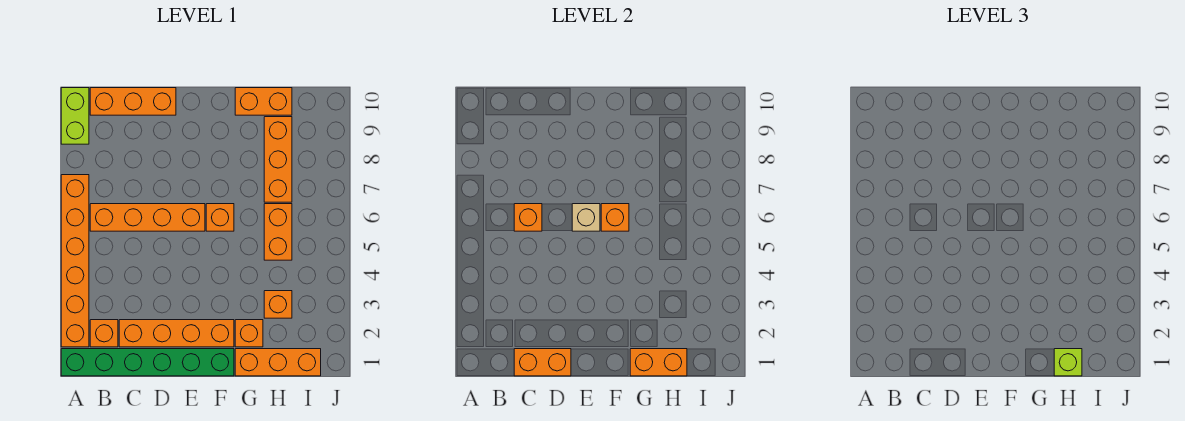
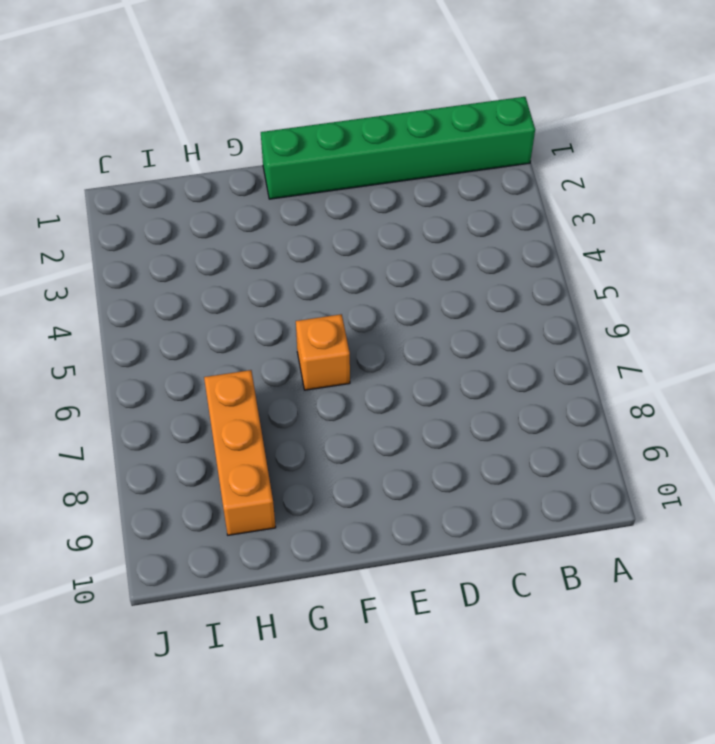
none -> orange brick A2:A7 level 1
none -> lime brick A9:A10 level 1
none -> orange brick B2 level 1

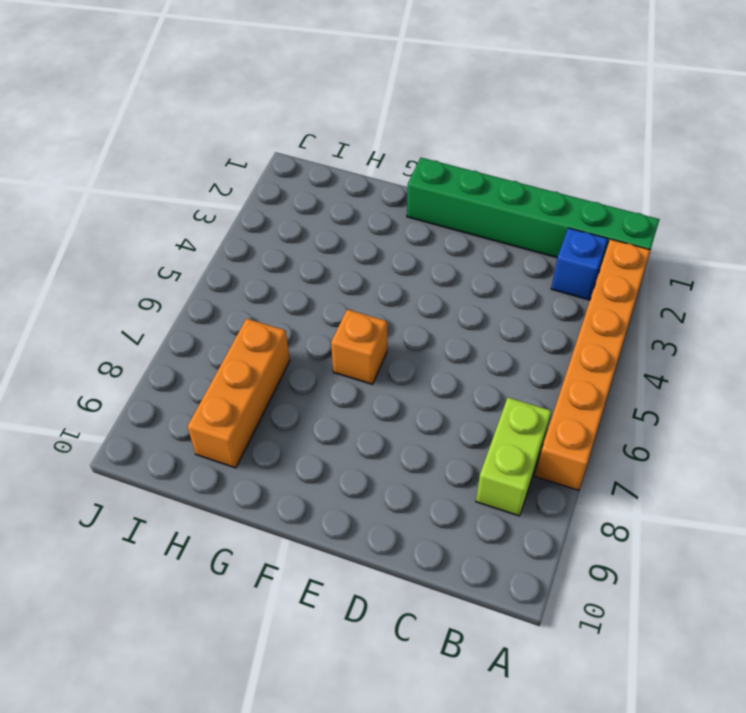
blue brick B2 level 1 -> orange brick B2 level 1
lime brick B7:B8 level 1 -> lime brick A9:A10 level 1
none -> orange brick B6:E6 level 1
none -> orange brick B10:D10 level 1
none -> orange brick C2:F2 level 1

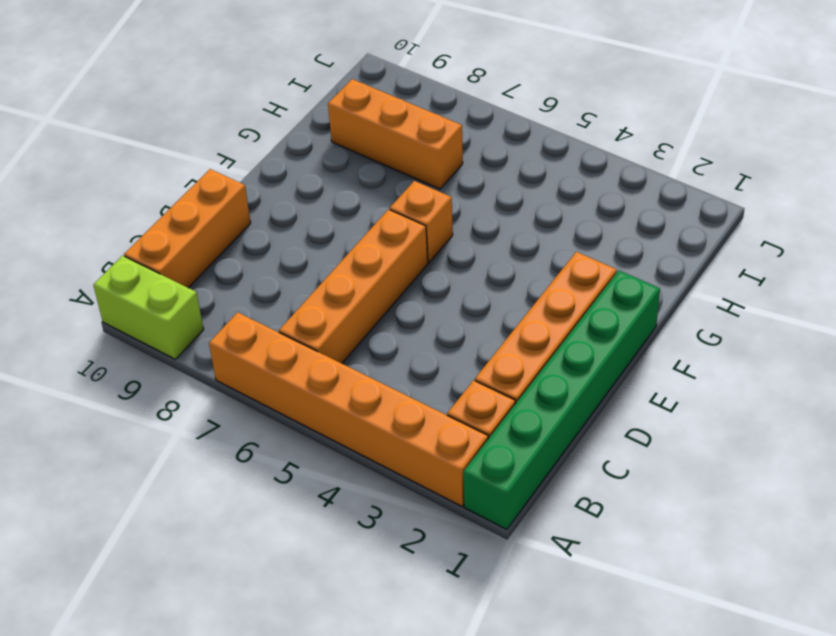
none -> orange brick G1:I1 level 1
none -> orange brick G2 level 1
none -> orange brick G10:H10 level 1

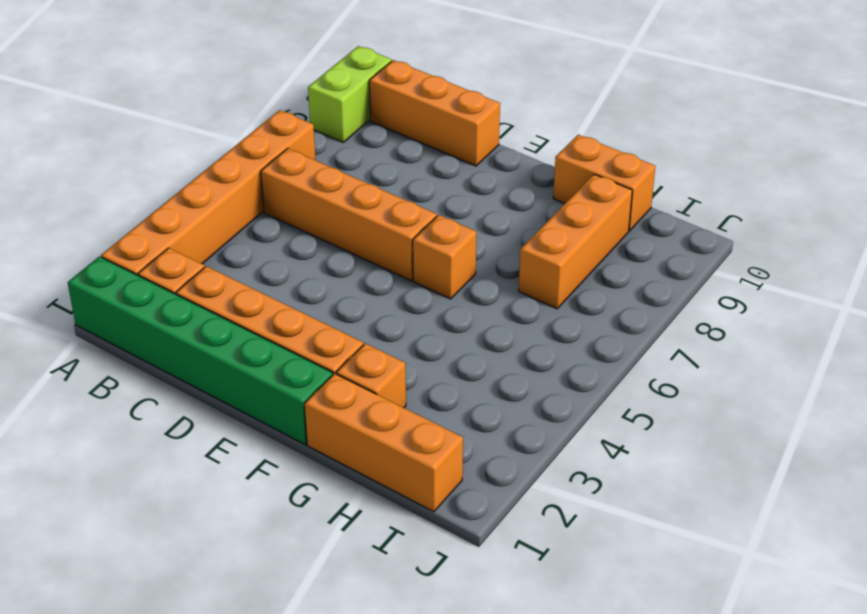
none -> orange brick H3 level 1
none -> orange brick H5:H6 level 1
none -> orange brick C1:D1 level 2

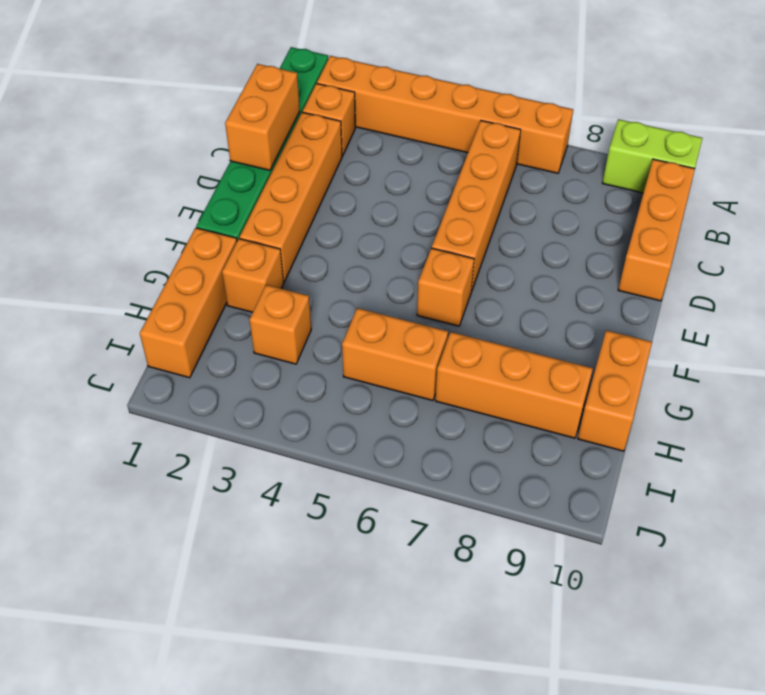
none -> orange brick C6 level 2
none -> tan brick E6 level 2
none -> orange brick F6 level 2

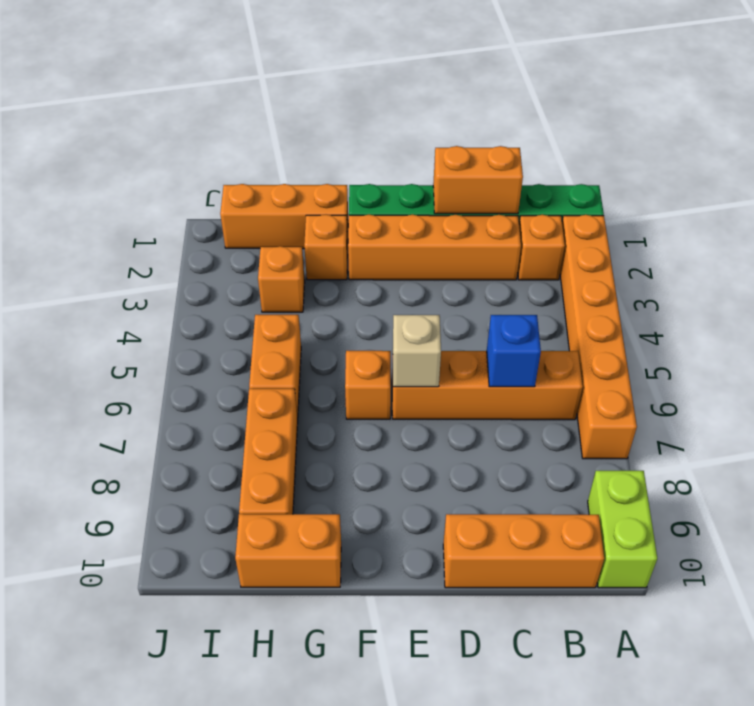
blue brick C6 level 2 -> orange brick C6 level 2
none -> orange brick F6 level 2
none -> orange brick G1:H1 level 2
none -> lime brick H1 level 3

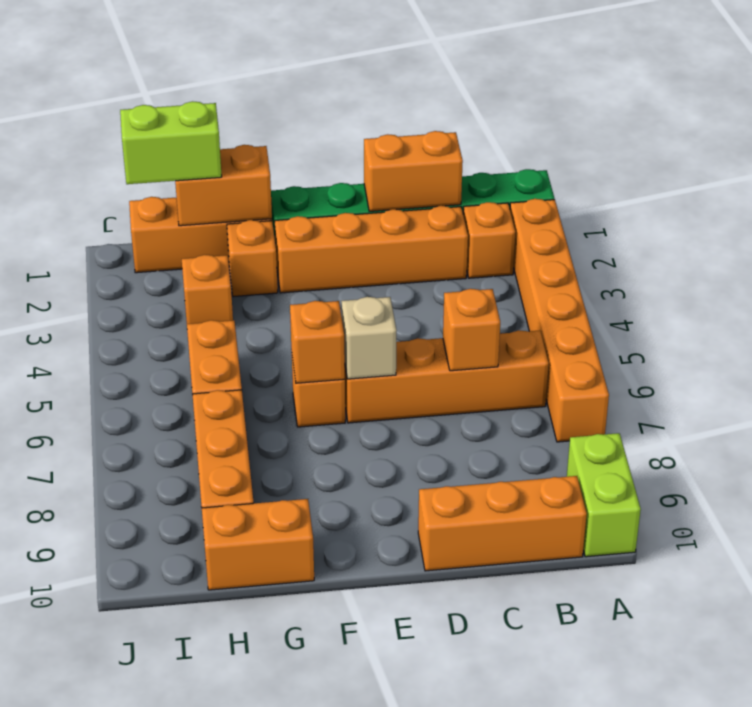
lime brick H1:I1 level 3 -> lime brick H1 level 3

